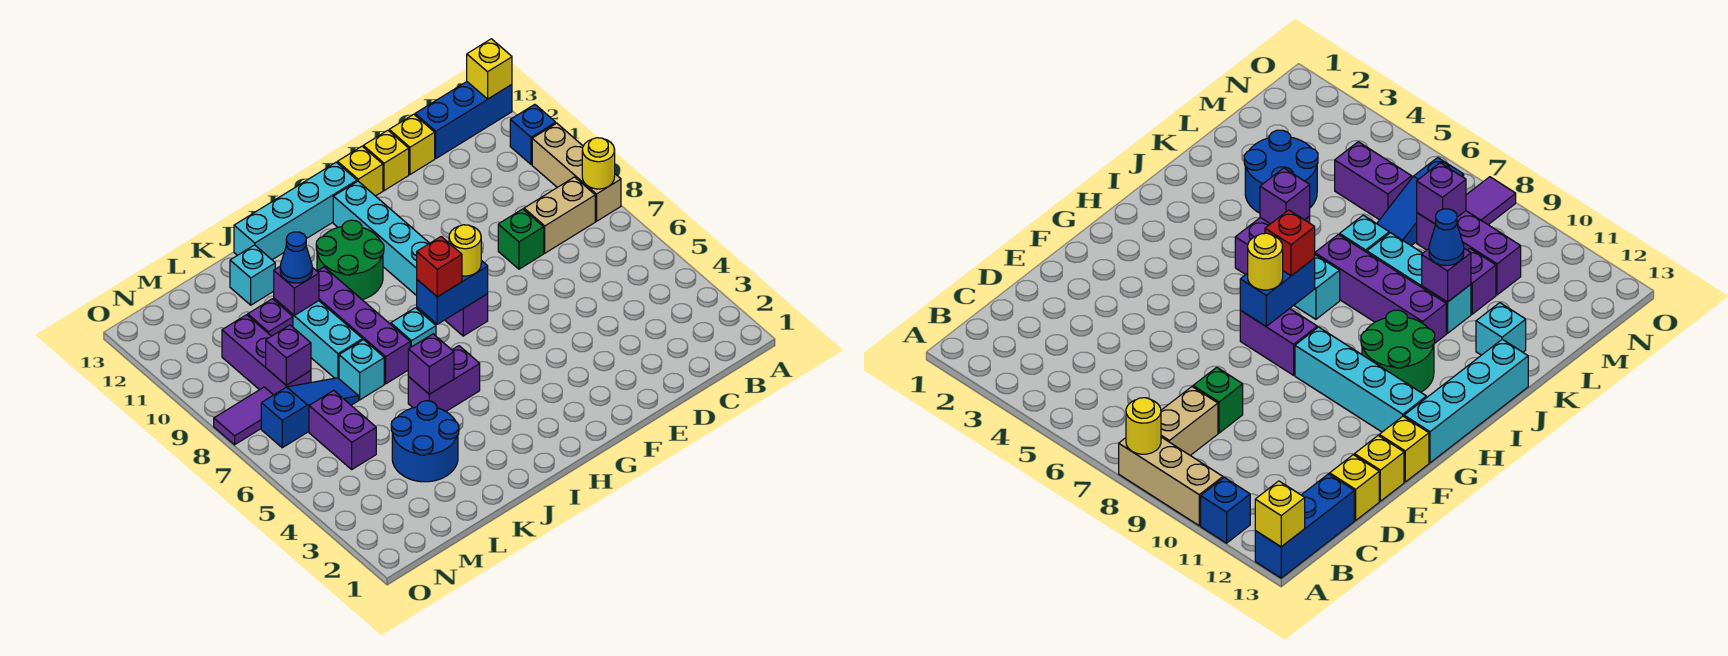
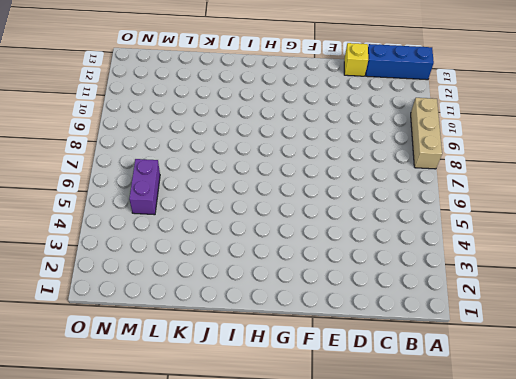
none -> blue brick A11 level 1
none -> tan brick B8:C8 level 1
none -> green brick D8 level 1
none -> yellow brick E13 level 1

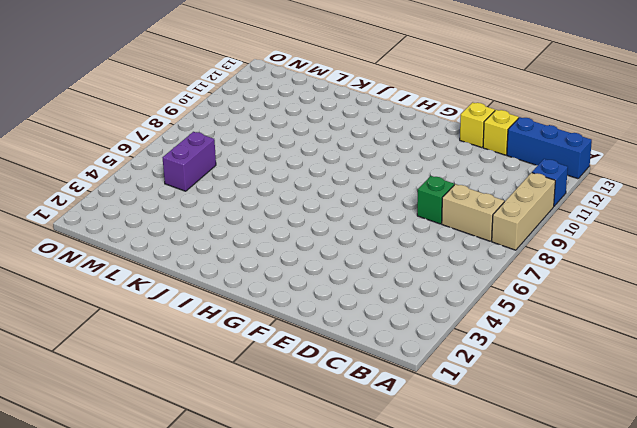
none -> yellow brick F13 level 1
none -> purple brick G7:G8 level 1
none -> cyan brick G9:G12 level 1
none -> cyan brick G13:J13 level 1

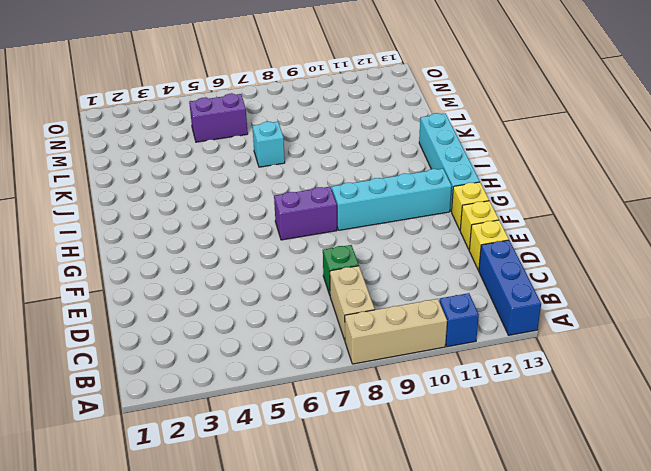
none -> green round brick H10:I11 level 1
none -> purple brick I5:J5 level 1
none -> cyan brick I7 level 1
none -> purple brick J7:J10 level 1

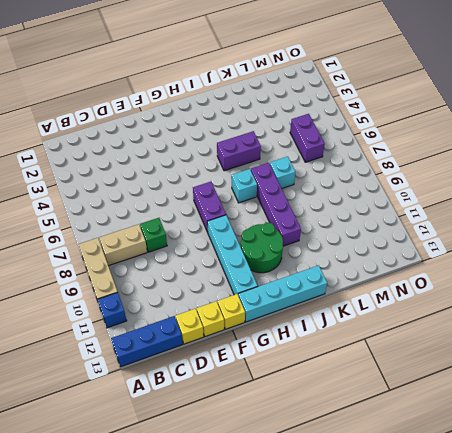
none -> blue round brick K3:L4 level 1
none -> cyan brick K8:K10 level 1
none -> cyan brick K12 level 1
none -> blue slope L7:N7 level 1 top N

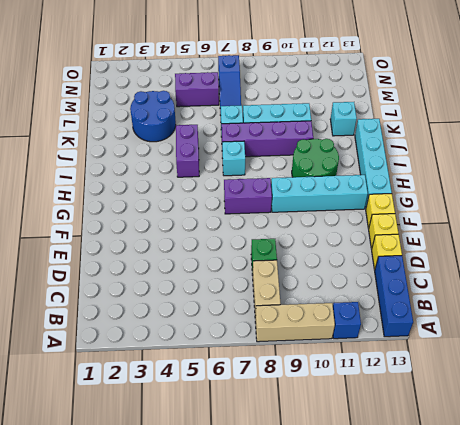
none -> purple brick L10 level 1
none -> purple brick M8:M10 level 1
none -> purple tile N8:O8 level 1
none -> yellow round brick A8 level 2

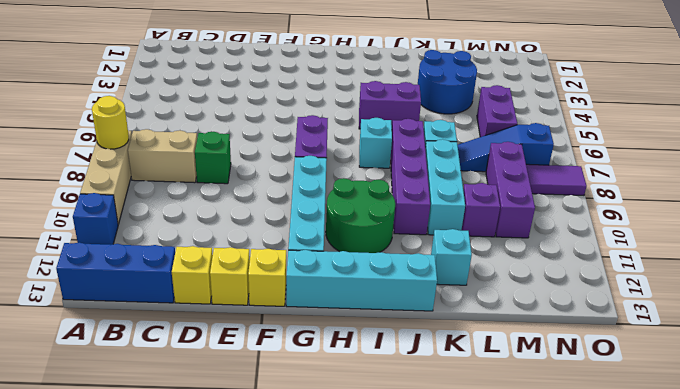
none -> yellow brick A13 level 2
none -> blue brick G7:H7 level 2
none -> purple brick J5 level 2
none -> purple brick K10 level 2

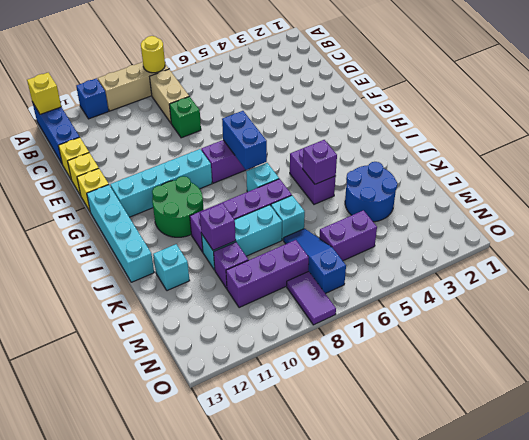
none -> purple brick M8 level 2
none -> yellow round brick G7 level 3
none -> red brick H7 level 3
none -> blue cone K10 level 3

